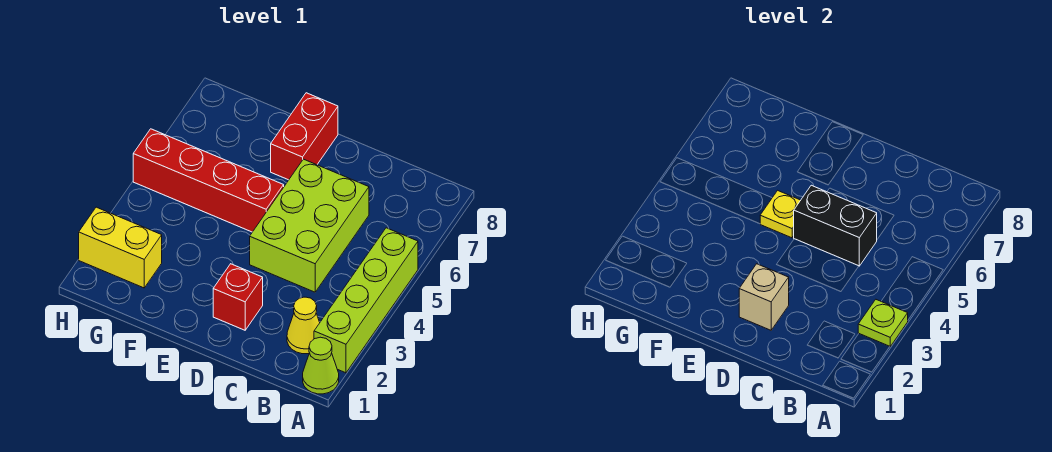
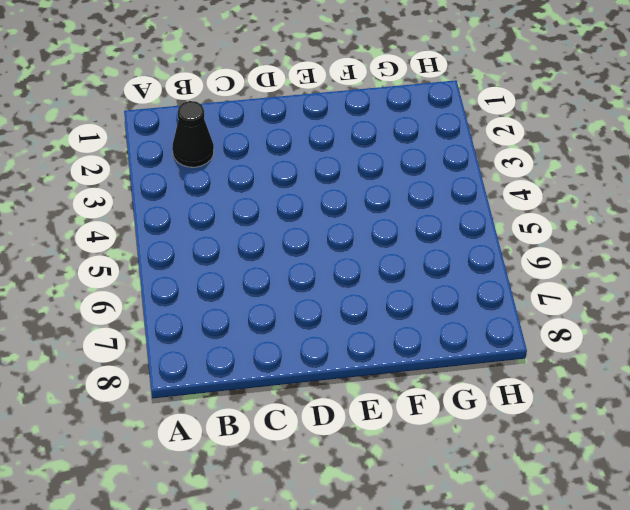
black cone B2 level 1 -> yellow cone B2 level 1
none -> lime cone A1 level 1
none -> lime brick A2:A5 level 1
none -> lime brick C4:D6 level 1

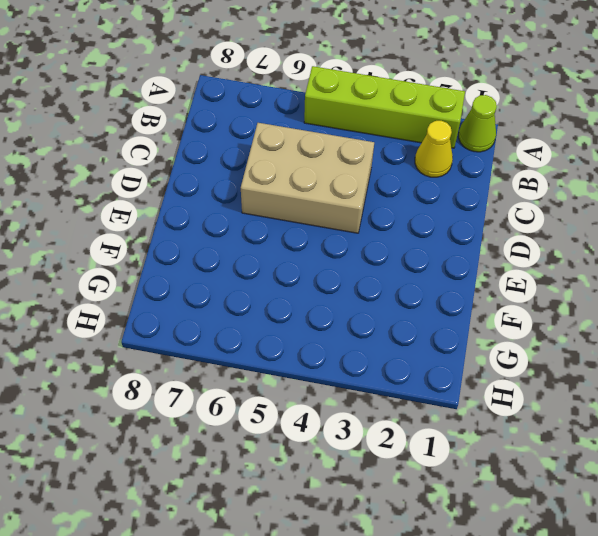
tan brick C4:D6 level 1 -> lime brick C4:D6 level 1
none -> red brick D2 level 1
none -> red brick E5:H5 level 1
none -> red brick E7:E8 level 1

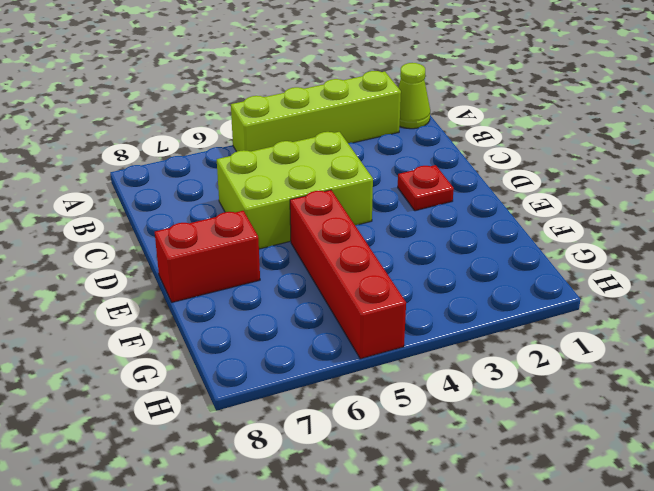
red plate D2 level 1 -> red brick D2 level 1
none -> yellow cone B2 level 1
none -> yellow brick G2:H2 level 1
none -> lime plate A3 level 2

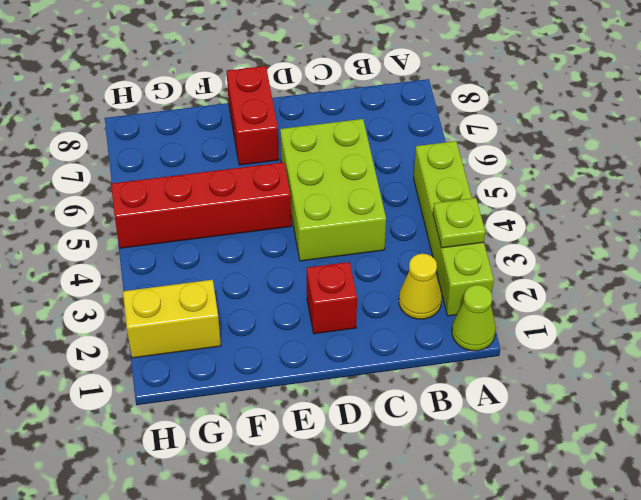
none -> black brick C5:D5 level 2
none -> tan brick D2 level 2
none -> yellow plate E5 level 2

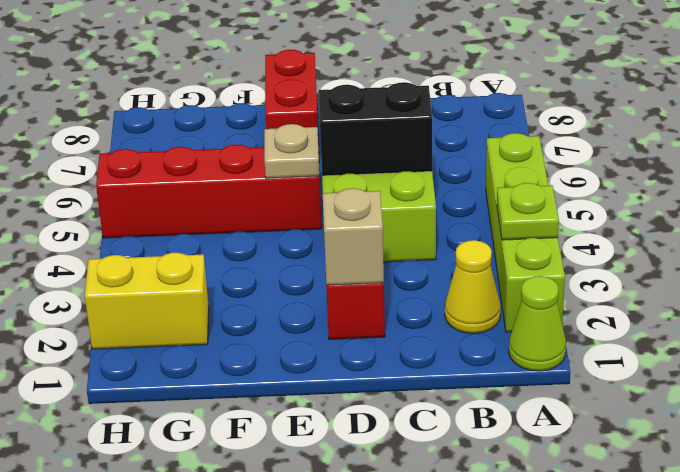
tan plate E5 level 2 -> yellow plate E5 level 2

